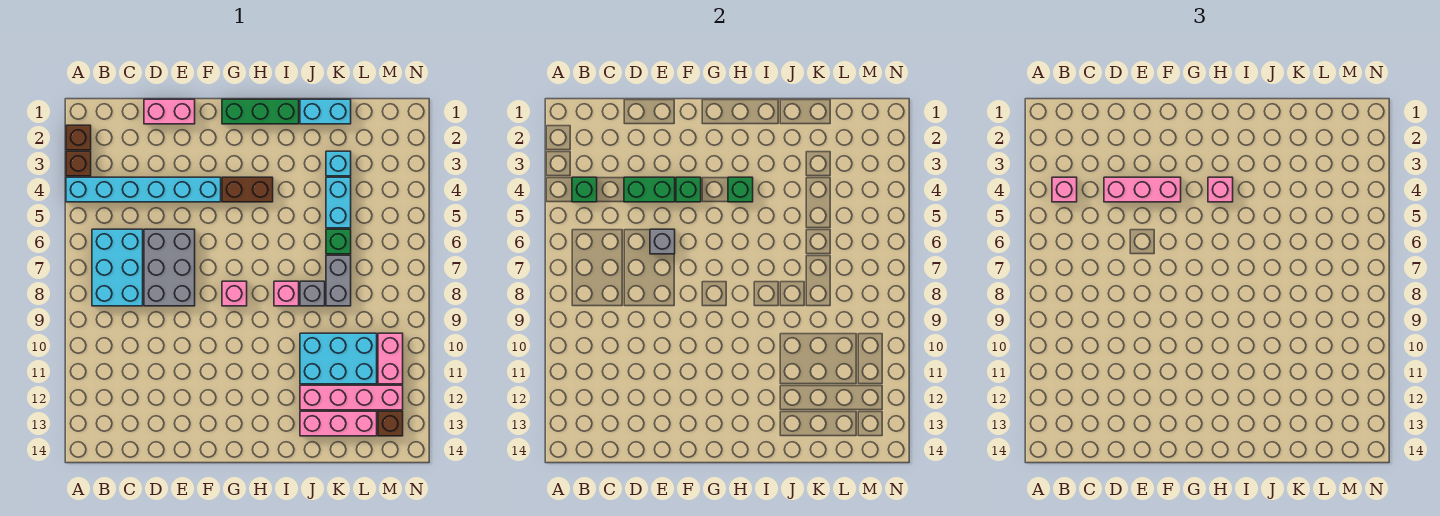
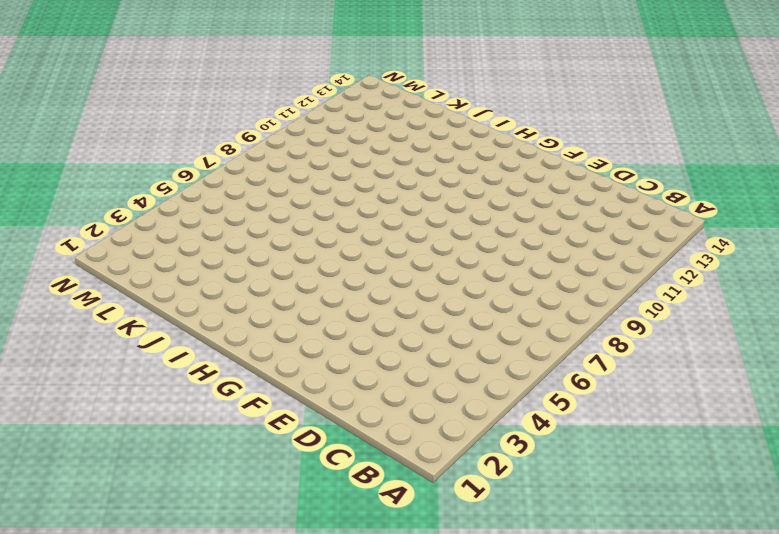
none -> brown brick A2 level 1
none -> brown brick A3 level 1
none -> cyan brick A4:F4 level 1

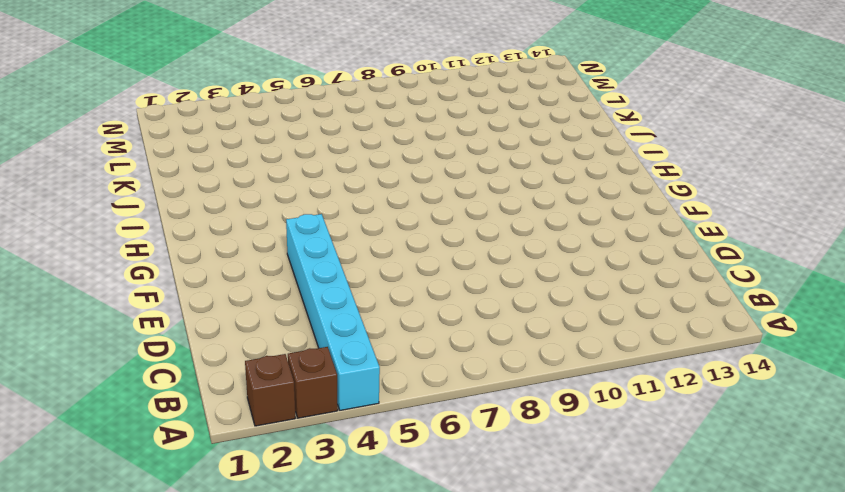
none -> cyan brick B6:C8 level 1
none -> pink brick D1:E1 level 1
none -> grey brick D6:E8 level 1

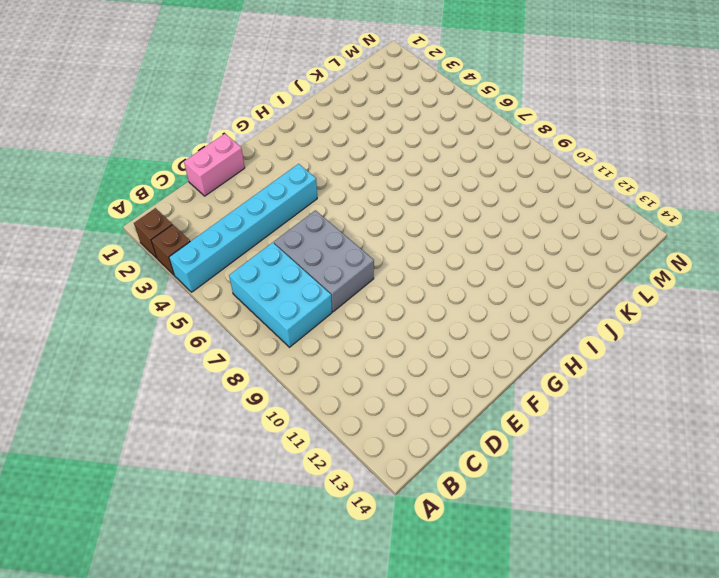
none -> green brick G1:I1 level 1
none -> brown brick G4:H4 level 1
none -> pink brick G8 level 1

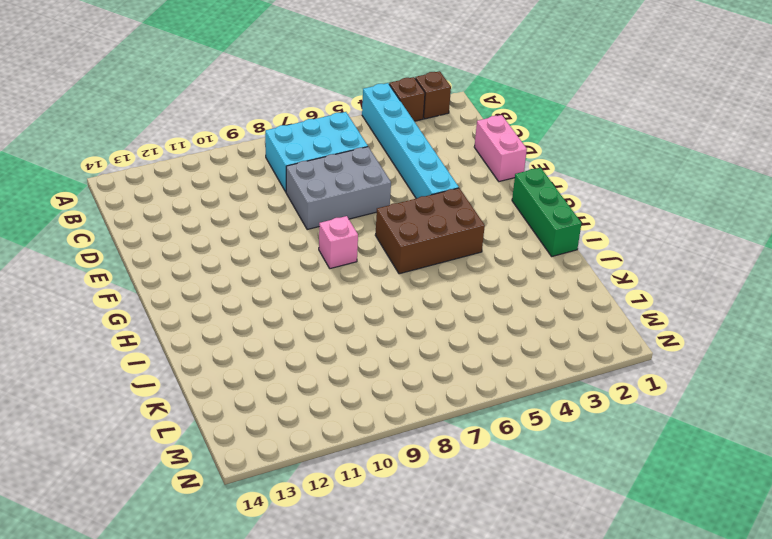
brown brick G4:H6 level 1 -> brown brick G4:H4 level 1
none -> pink brick I8 level 1
none -> cyan brick J1:K1 level 1
none -> grey brick J8 level 1

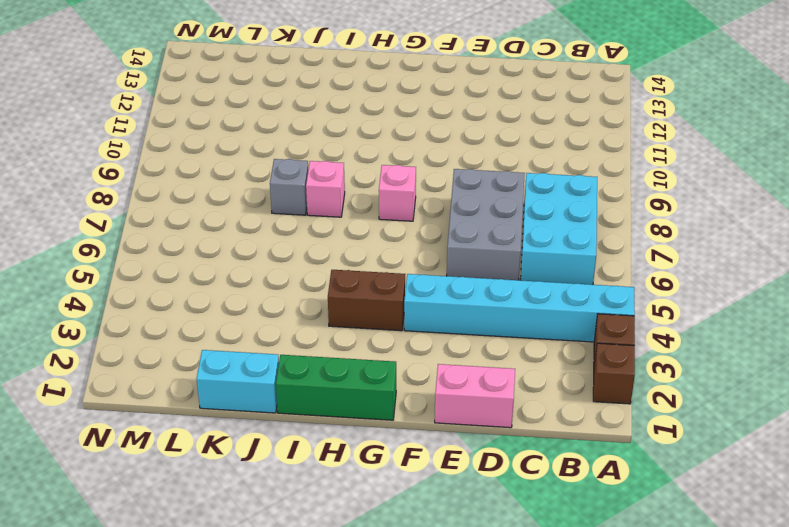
none -> cyan brick J10:L11 level 1
none -> pink brick J12:M12 level 1
none -> pink brick J13:L13 level 1

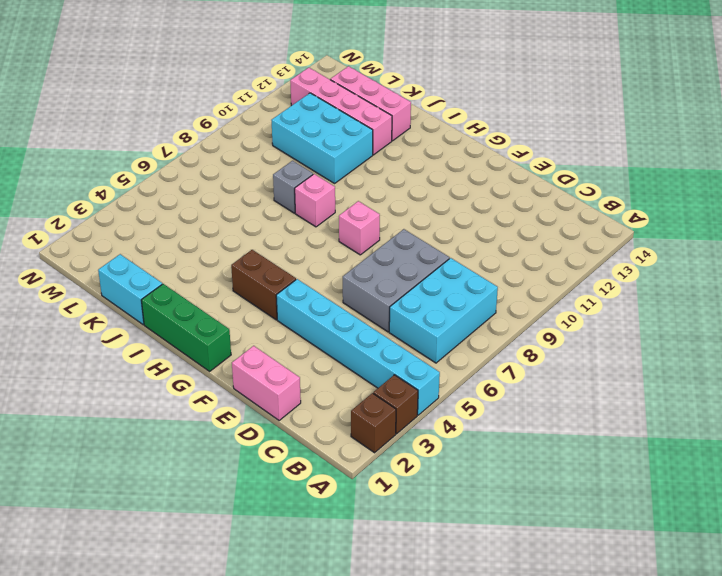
none -> cyan brick K3 level 1
none -> cyan brick K4:K5 level 1
none -> green brick K6 level 1

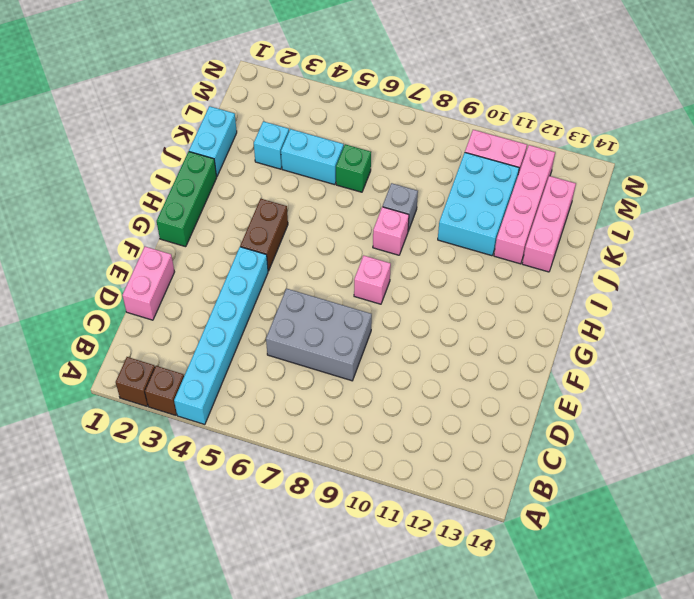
none -> cyan brick B6:C8 level 1
none -> grey brick K7:K8 level 1
none -> brown brick M13 level 1

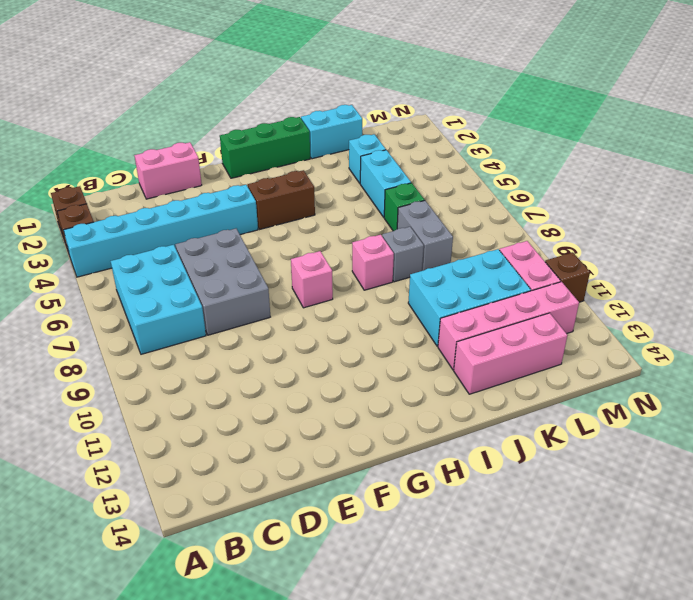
brown brick N11 level 1 -> brown brick M13 level 1
none -> green brick B4 level 2
none -> green brick D4:E4 level 2
none -> grey brick E6 level 2

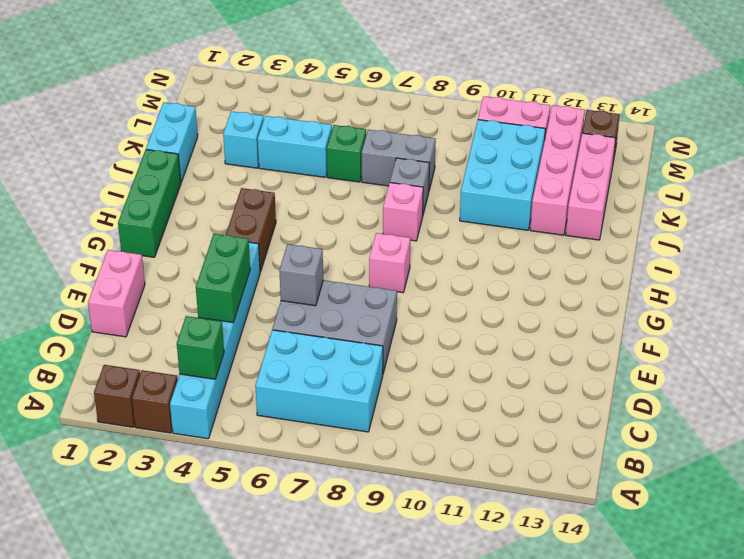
none -> green brick F4 level 2
none -> green brick H4 level 2
none -> pink brick B4 level 3

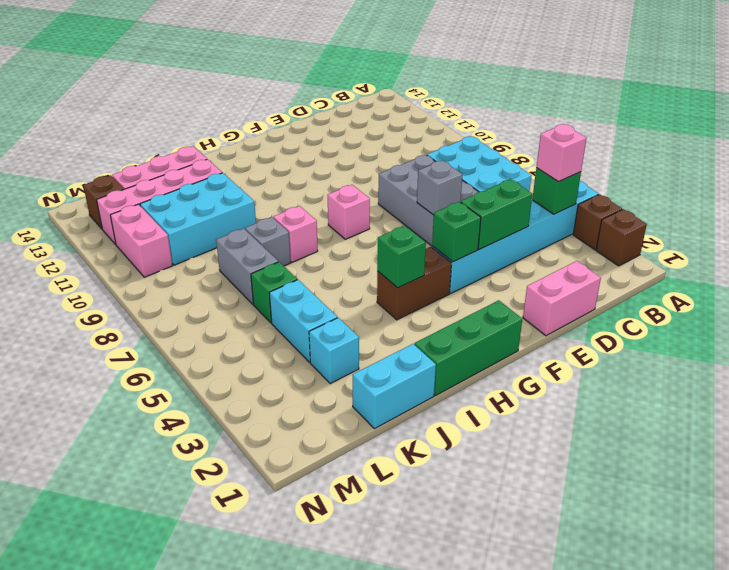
none -> pink brick D4:F4 level 3
none -> pink brick H4 level 3

